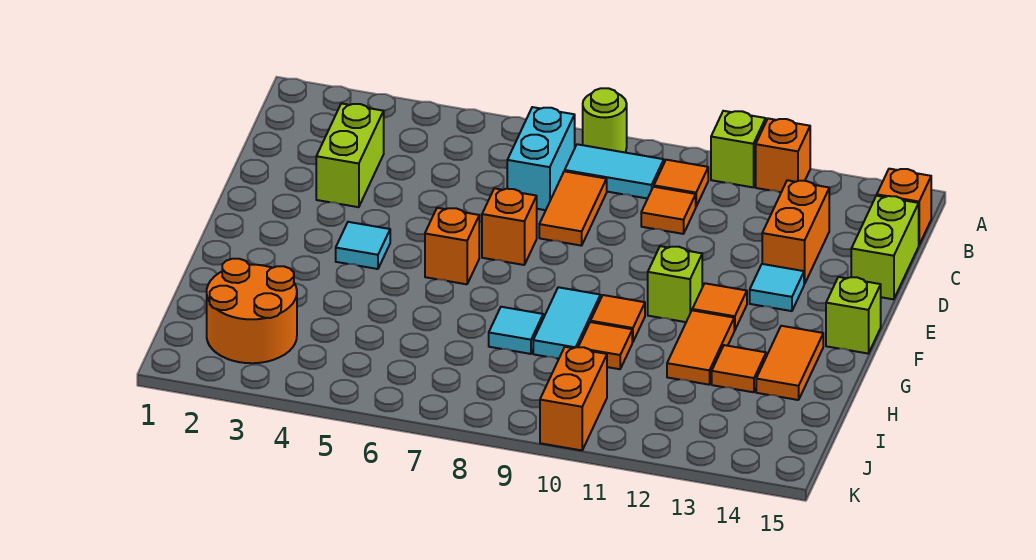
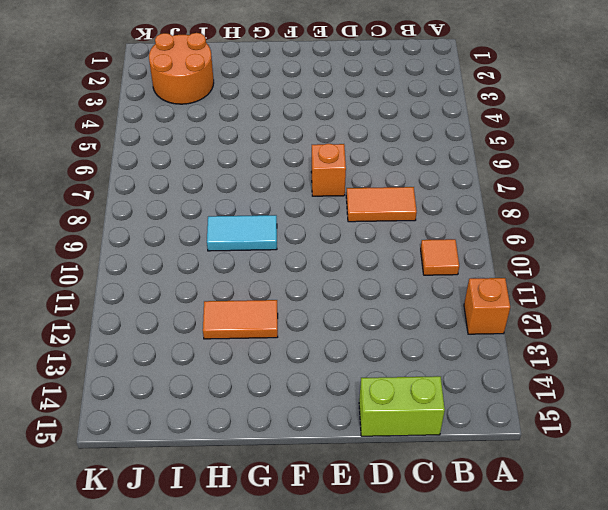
none -> lime round brick A8 level 1
none -> lime brick A11 level 1
none -> cyan brick B7:C7 level 1

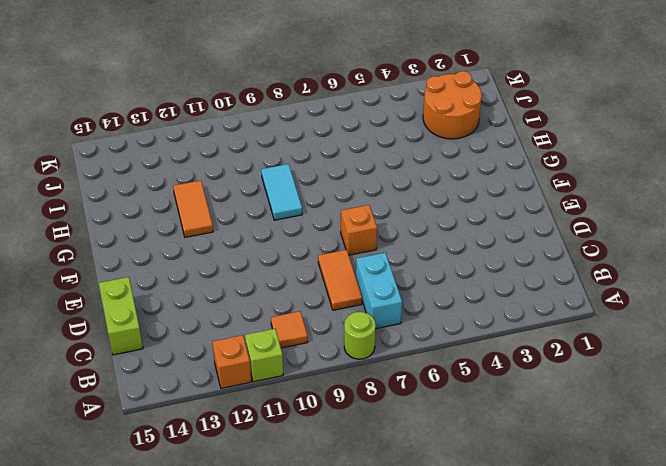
none -> cyan tile B8:B9 level 1
none -> orange brick B15 level 1
none -> lime brick C3:D3 level 1

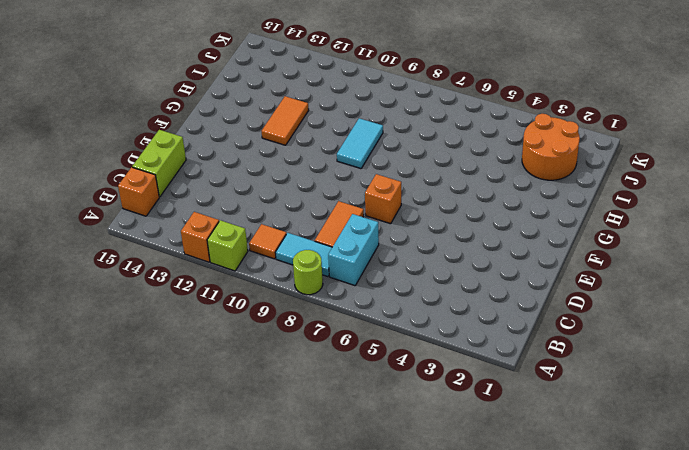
none -> lime brick C3:D3 level 1
none -> orange tile C10 level 1
none -> orange brick C13:D13 level 1

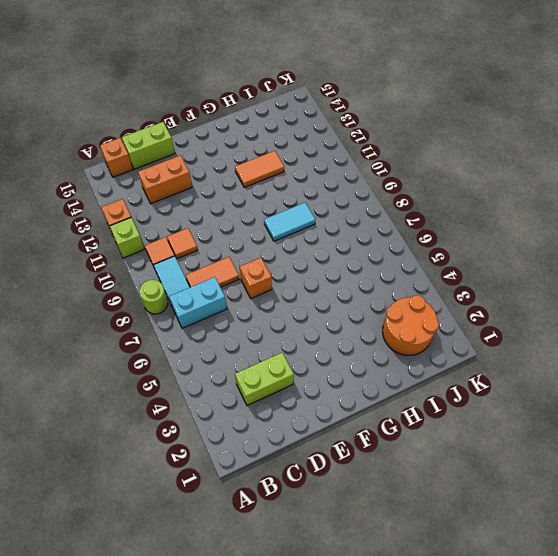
none -> cyan tile E13 level 1
none -> cyan tile F4 level 1
none -> orange brick F6 level 1

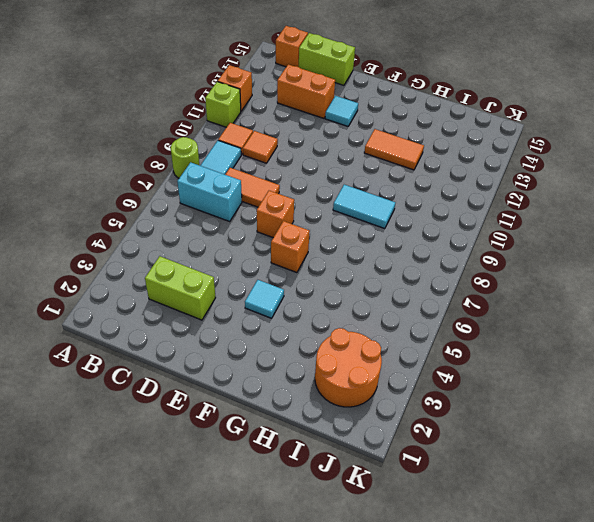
none -> lime brick F11 level 1
none -> orange tile F12 level 1
none -> lime brick F15 level 1

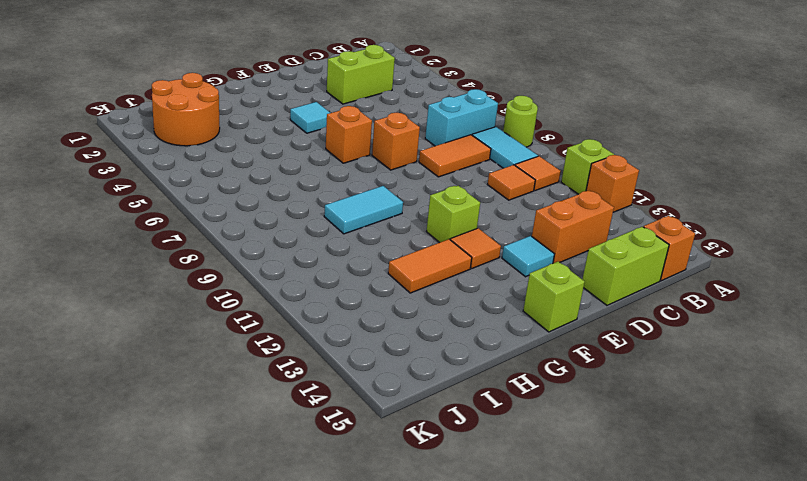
none -> orange tile G10 level 1
none -> orange tile G14:H14 level 1
none -> cyan tile H8 level 1

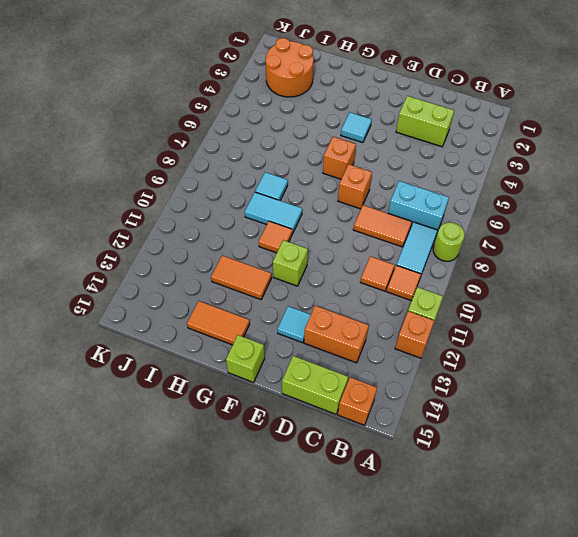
none -> orange tile F12 level 1
none -> orange tile H10 level 1
none -> orange tile H13 level 1

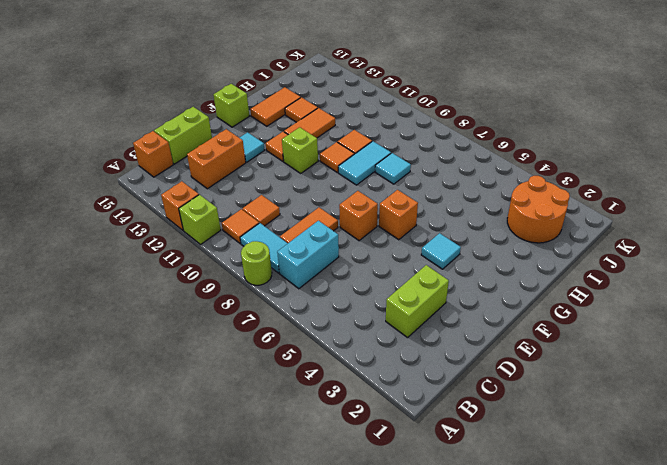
none -> orange brick J10:K10 level 1

